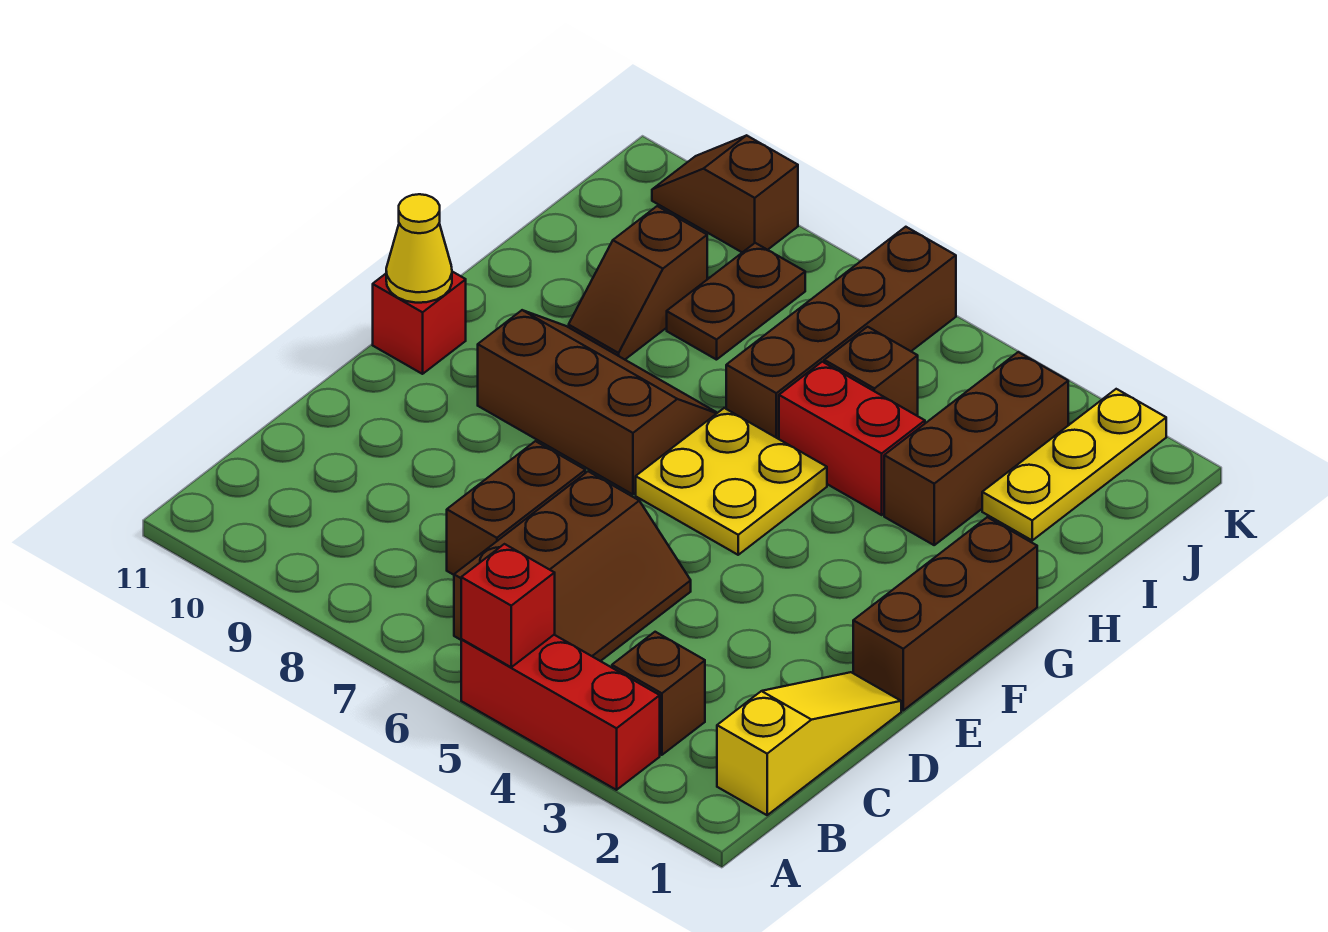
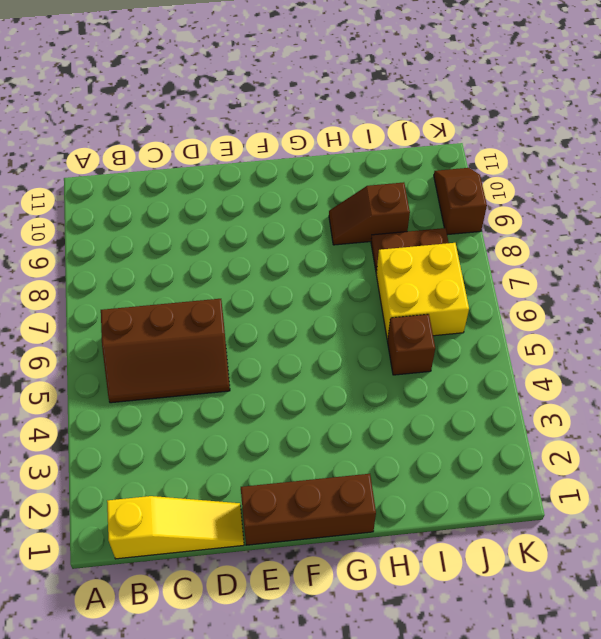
yellow brick I6:J7 level 1 -> brown brick H6:K6 level 1
none -> red brick A3:A5 level 1
none -> brown brick B3 level 1
none -> brown brick C7:D7 level 1

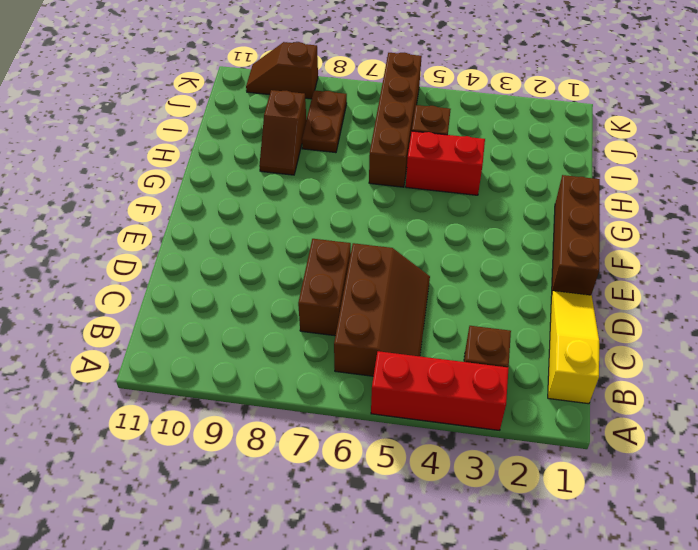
none -> yellow plate F5:G6 level 1
none -> brown slope F7:G9 level 1 top F
none -> red brick F11 level 1

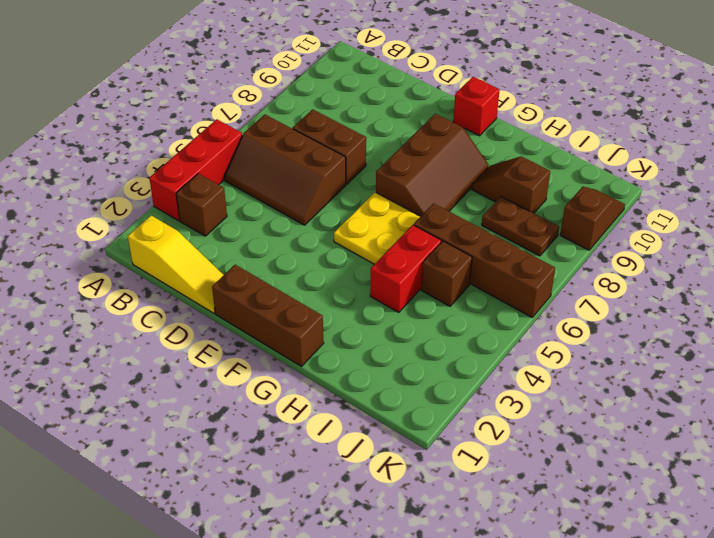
none -> brown brick H3:J3 level 1
none -> yellow plate I2:K2 level 1
none -> red brick A5 level 2

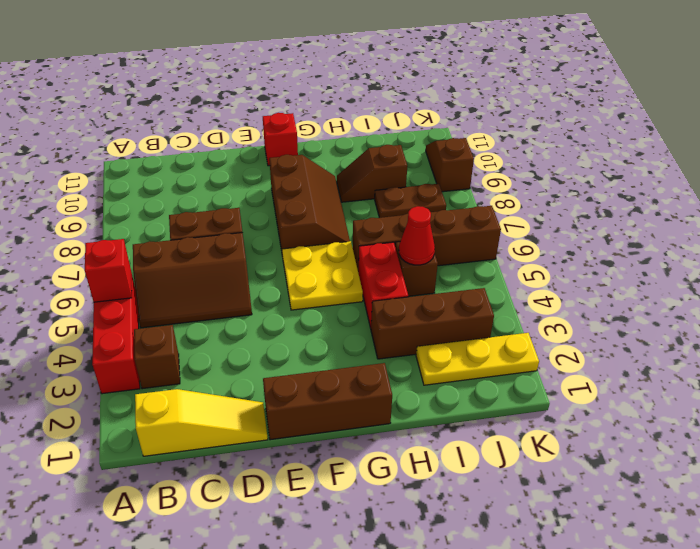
red cone I5 level 2 -> none
none -> yellow cone F11 level 2

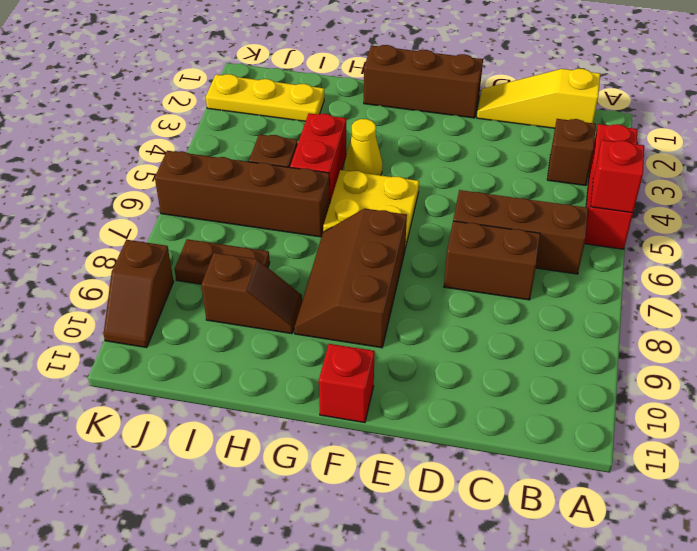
yellow cone G4 level 1 -> yellow cone F11 level 2
none -> brown brick H3:J3 level 1

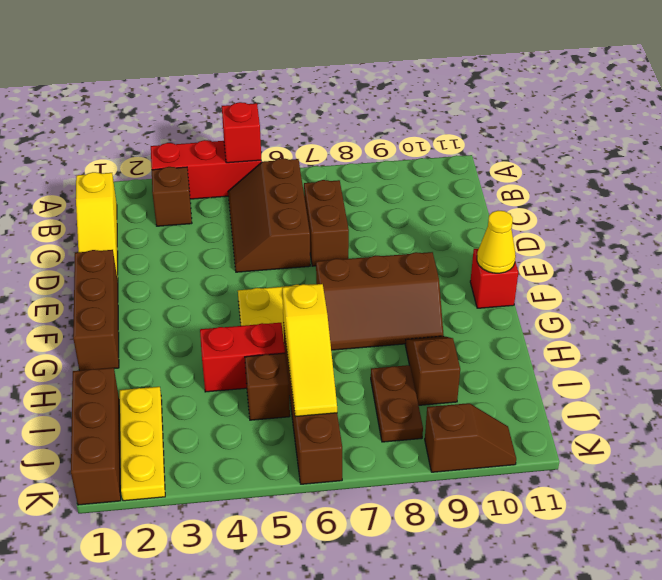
yellow slope H6:J6 level 2 top H -> none
brown brick I1:K1 level 1 -> brown brick H3:J3 level 1

